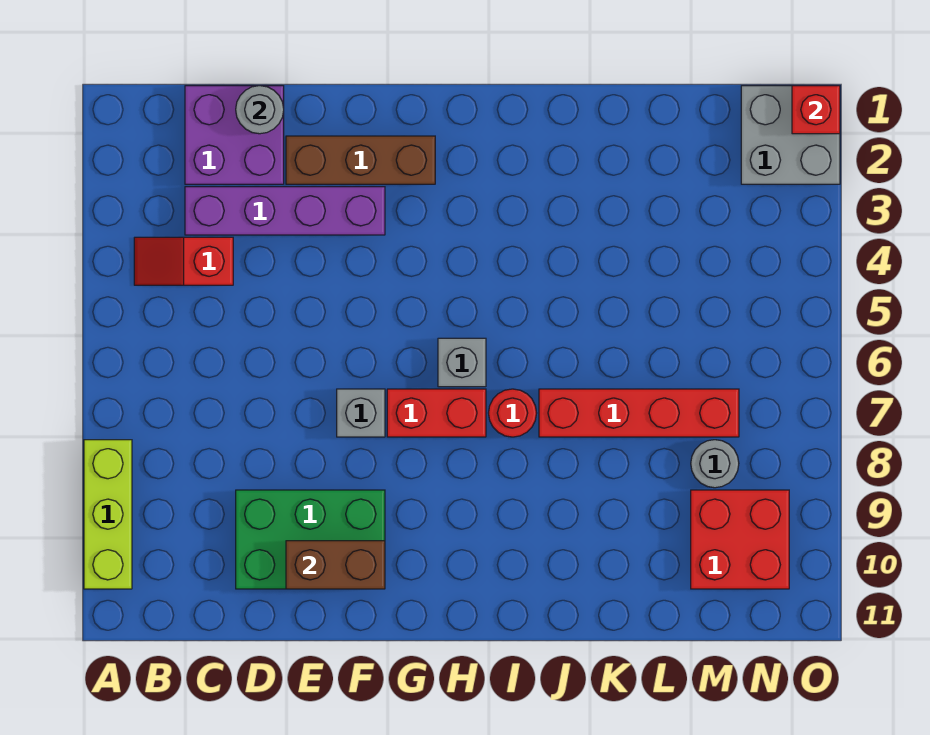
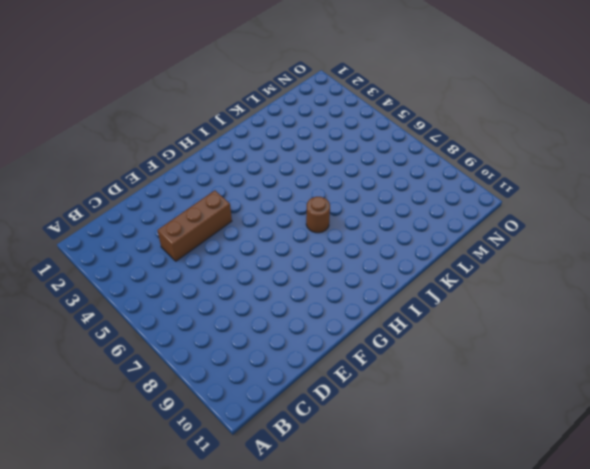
brown brick D4:F4 level 1 -> brown brick E2:G2 level 1
brown round brick I7 level 1 -> red round brick I7 level 1
none -> lime brick A8:A10 level 1
none -> red slope B4:C4 level 1 top C
none -> purple brick C1:D2 level 1

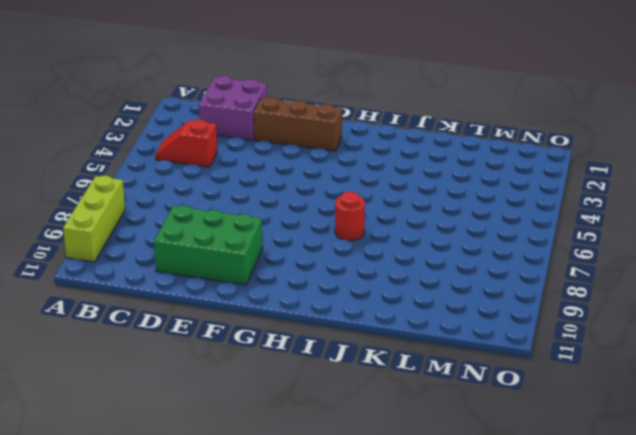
none -> purple brick C3:F3 level 1
none -> grey brick F7 level 1
none -> red brick G7:H7 level 1

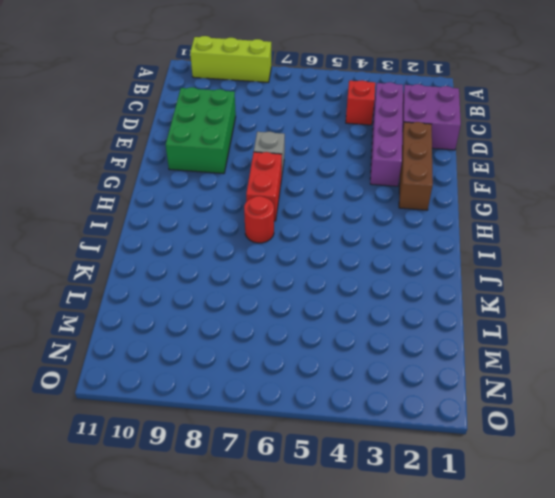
none -> grey brick H6 level 1
none -> red brick J7:M7 level 1
none -> grey round brick M8 level 1

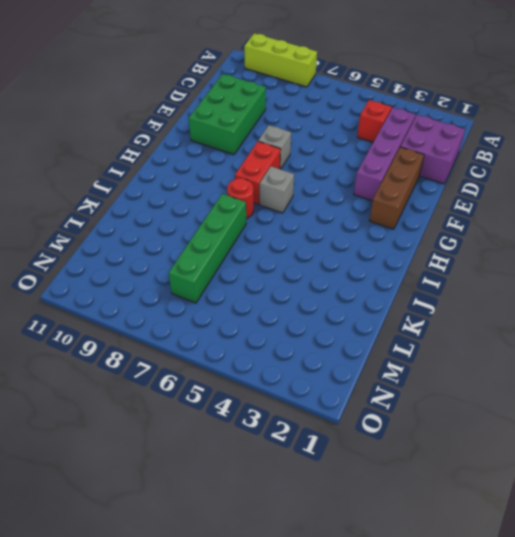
green brick J7:M7 level 1 -> red brick J7:M7 level 1
none -> grey round brick M8 level 1
none -> red brick M9:N10 level 1
none -> grey brick N1:O2 level 1

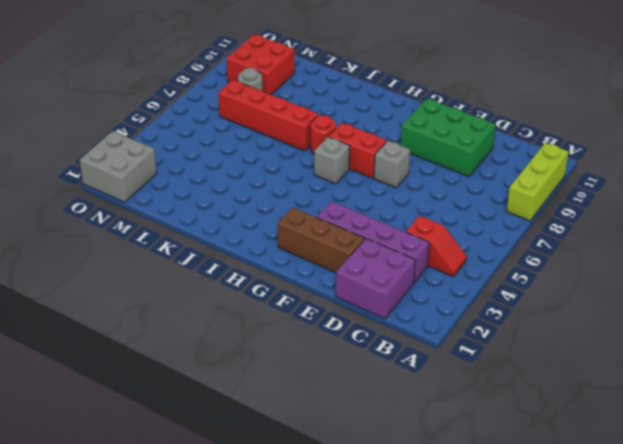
none -> grey round brick D1 level 2
none -> brown brick E10:F10 level 2
none -> red brick O1 level 2

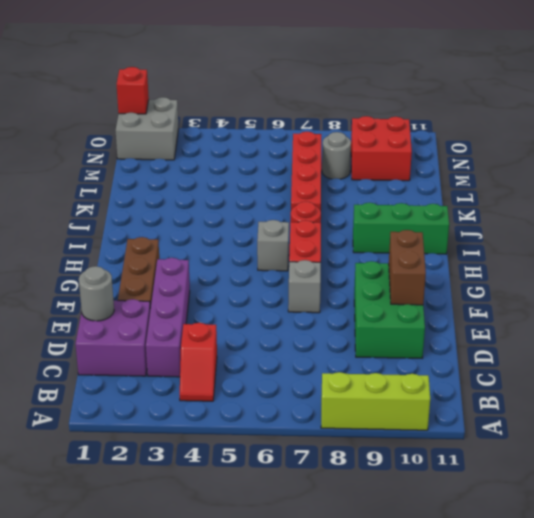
green brick I9:I11 level 1 -> none

